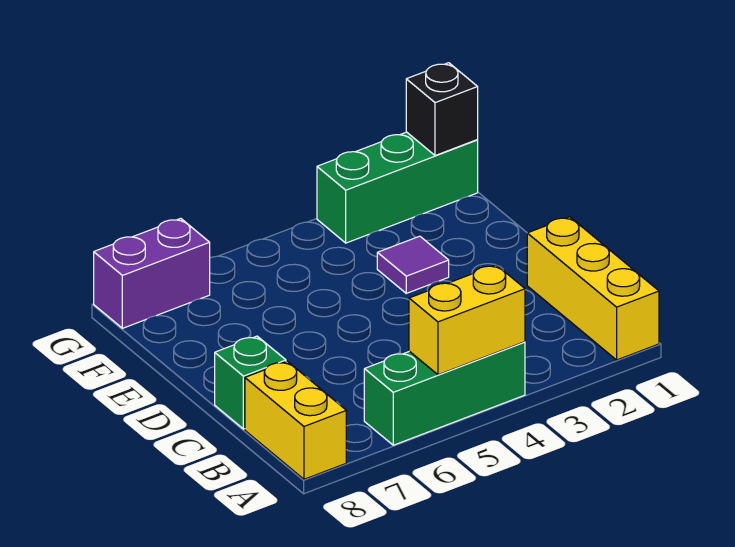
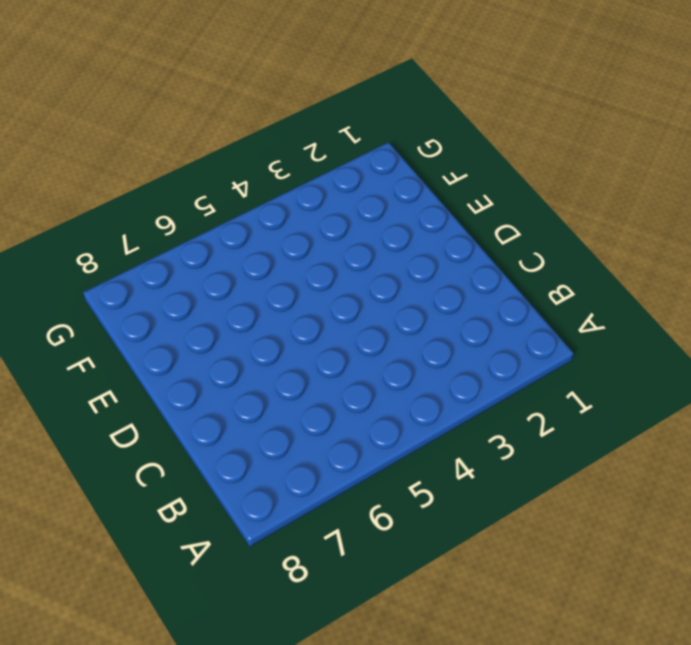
none -> yellow brick A1:C1 level 1
none -> green brick A4:A6 level 1

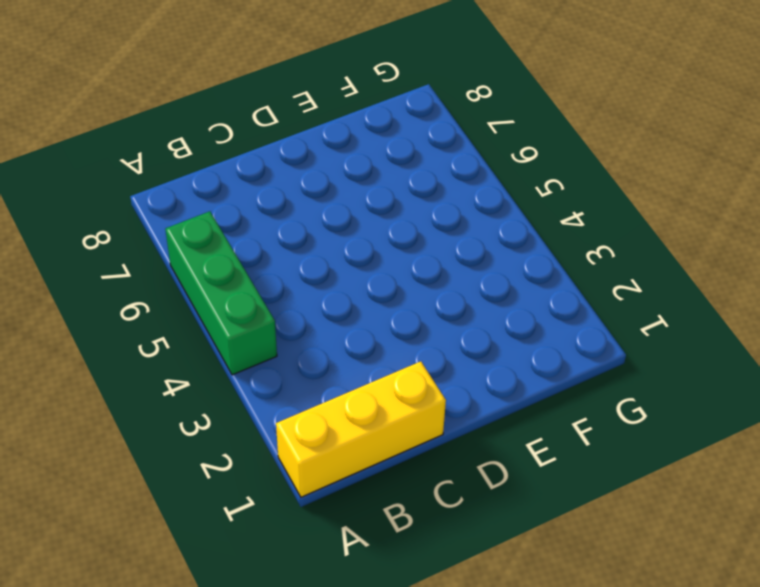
none -> yellow brick A8:B8 level 1
none -> green brick C8 level 1

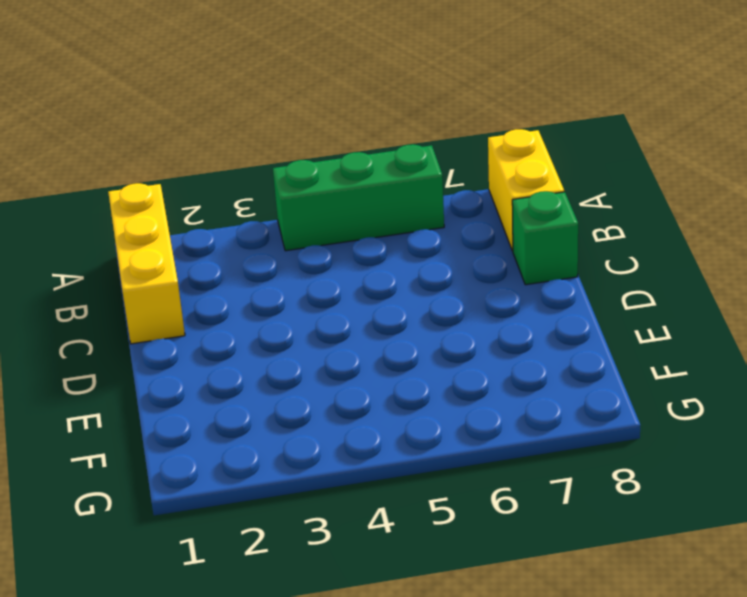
none -> purple tile E3 level 1
none -> green brick G1:G3 level 1

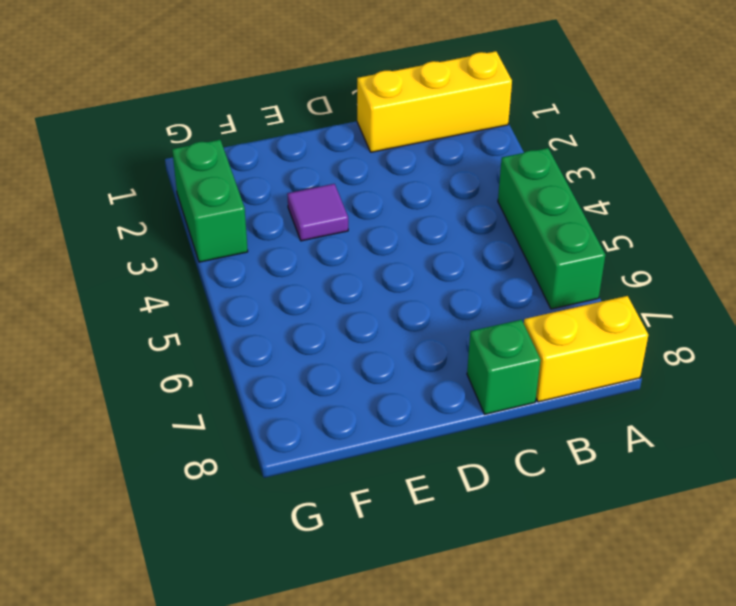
green brick G2:G3 level 1 -> green brick G1:G3 level 1
none -> purple brick G7:G8 level 1
none -> yellow brick A4:A5 level 2

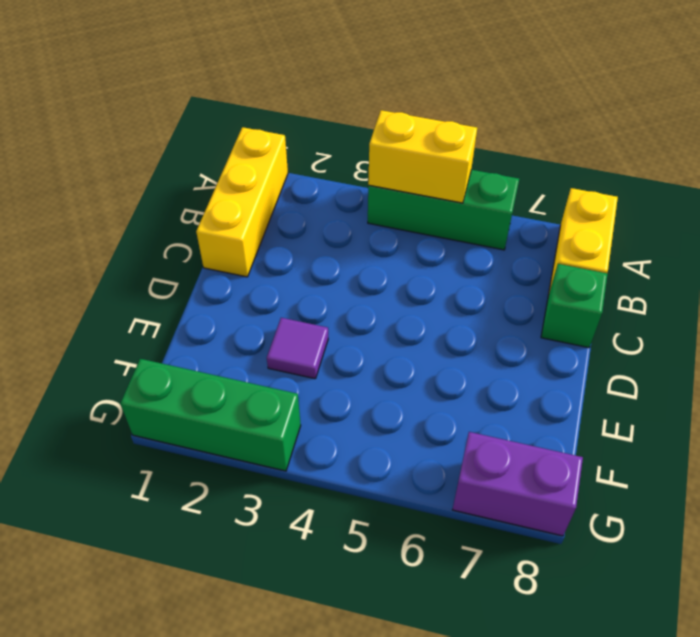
none -> black brick G1 level 2

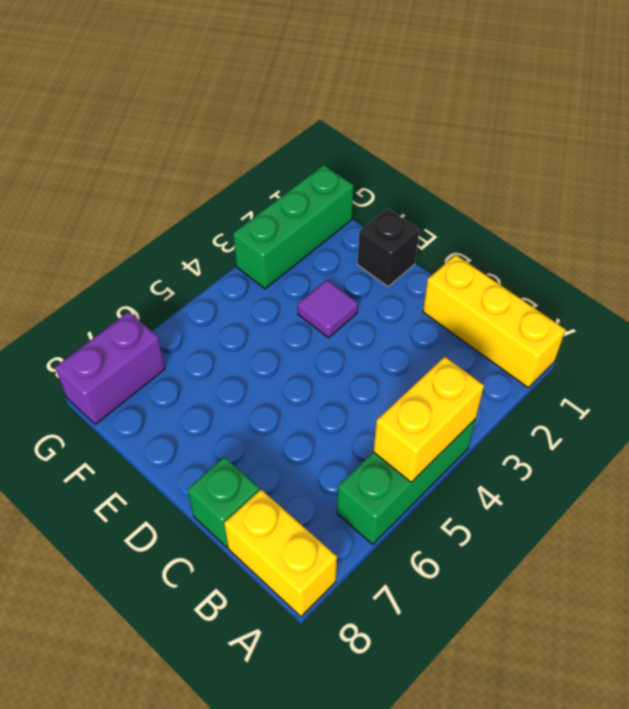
black brick E1 level 1 -> black brick G1 level 2

